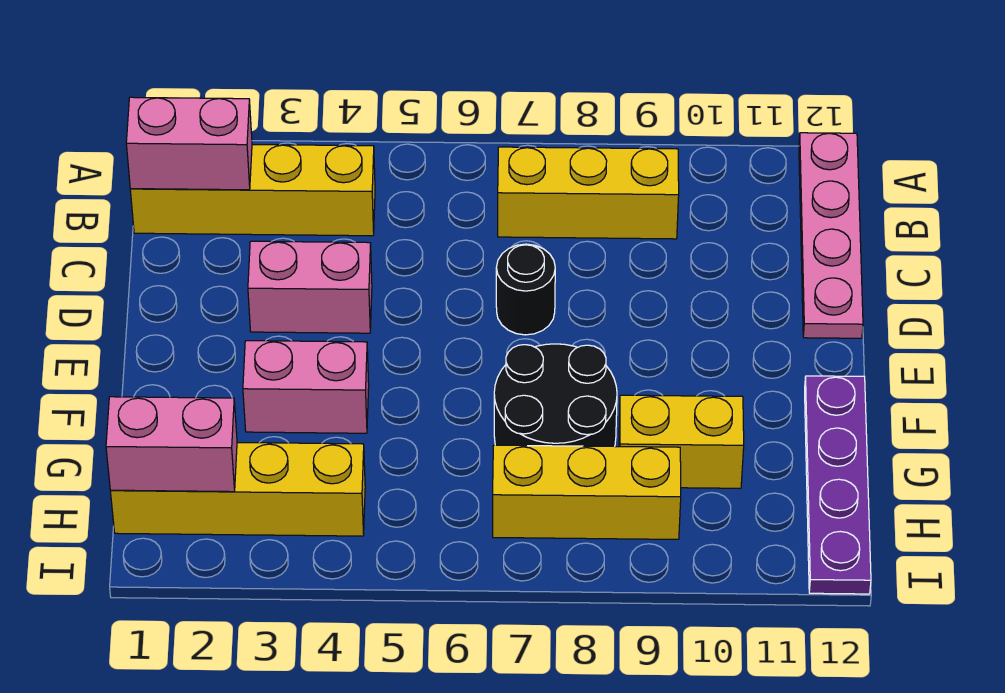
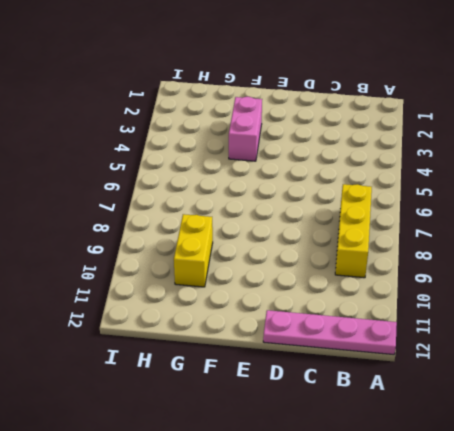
none -> yellow brick B1:B4 level 1
none -> pink brick D3:D4 level 1
none -> black round brick D7 level 1

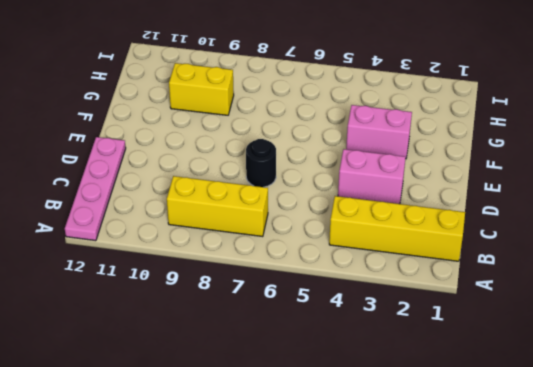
none -> black round brick F7:G8 level 1
none -> purple plate F12:I12 level 1
none -> yellow brick H1:H4 level 1

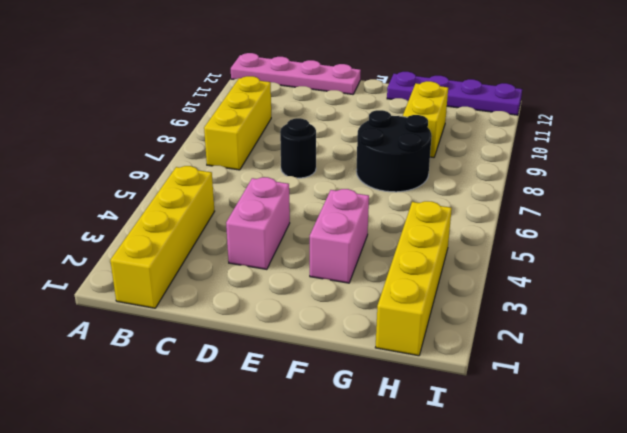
none -> yellow brick H7:H9 level 1
none -> pink brick B1:B2 level 2
none -> pink brick H1:H2 level 2

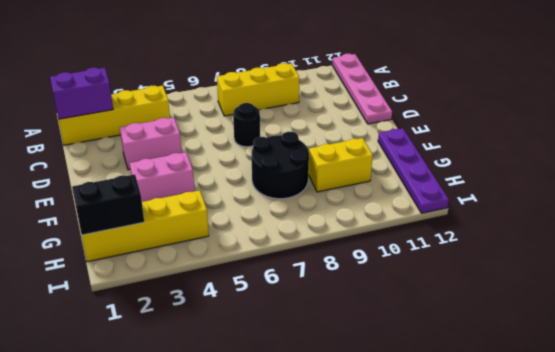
purple brick B1:B2 level 2 -> pink brick B1:B2 level 2
black brick H1:H2 level 2 -> pink brick H1:H2 level 2
none -> yellow brick H7:H9 level 1

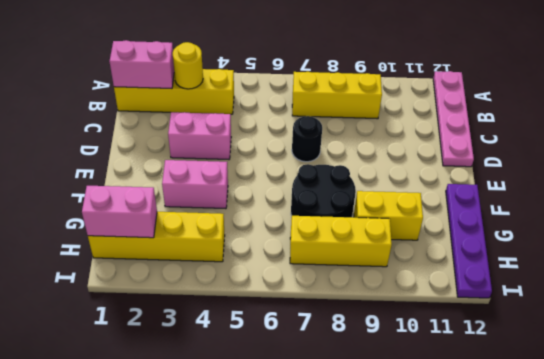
yellow round brick B3 level 2 -> none

